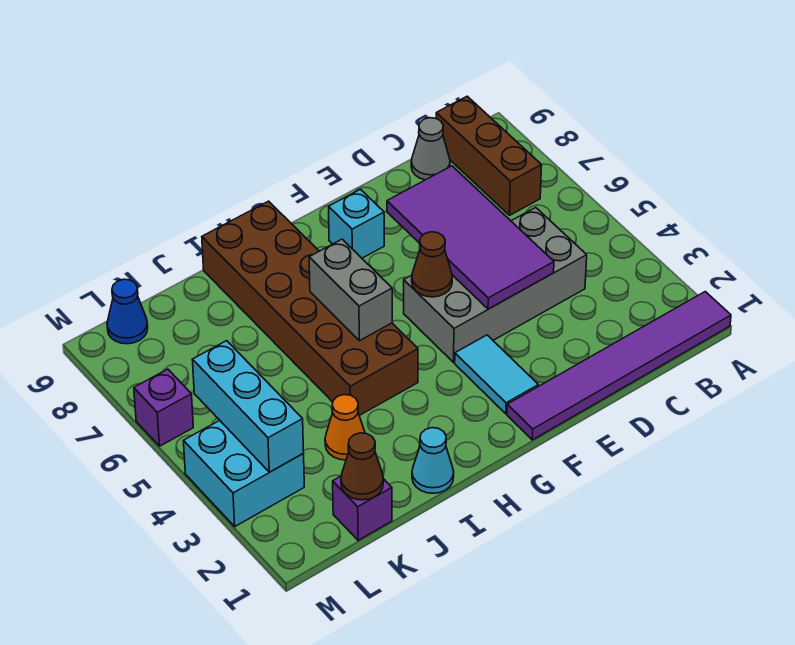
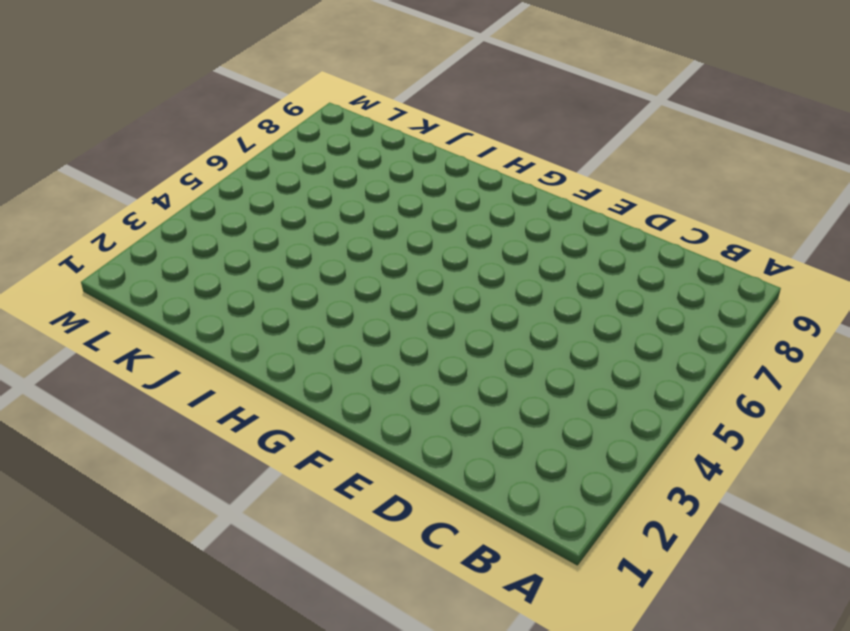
none -> purple tile A1:F1 level 1
none -> brown brick B7:B9 level 1
none -> grey brick C4:F5 level 1

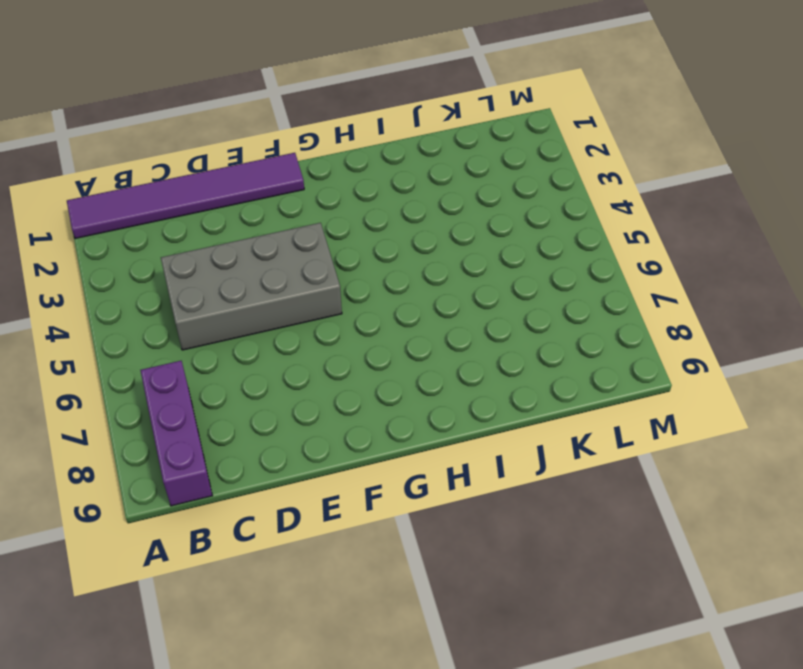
purple brick B7:B9 level 1 -> brown brick B7:B9 level 1
none -> grey cone C9 level 1
none -> cyan tile F2:F3 level 1
none -> cyan brick F8 level 1

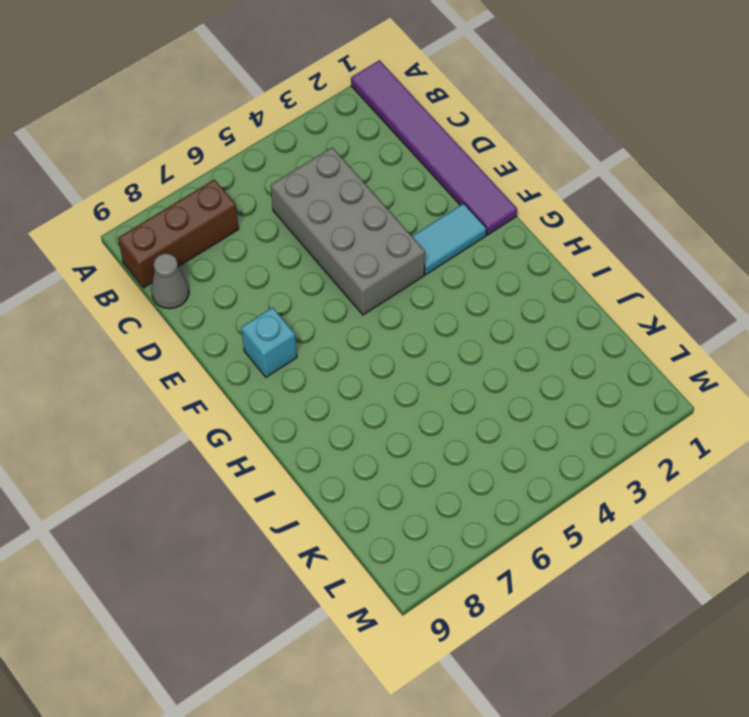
none -> brown brick H4:I9 level 1
none -> cyan cone I1 level 1
none -> orange cone J3 level 1

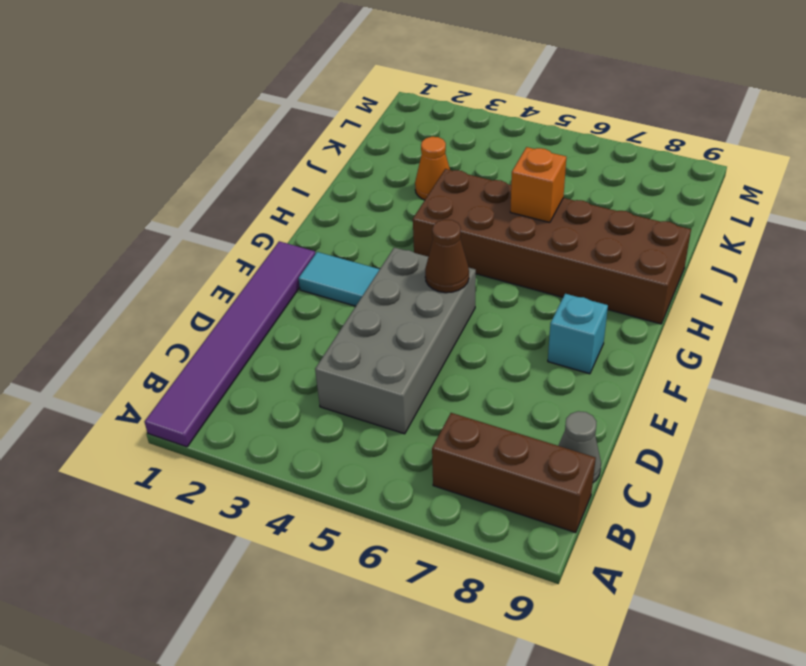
orange brick I6 level 2 -> none
none -> cyan cone I1 level 1
none -> purple brick K1 level 1
none -> cyan brick L3:M4 level 1

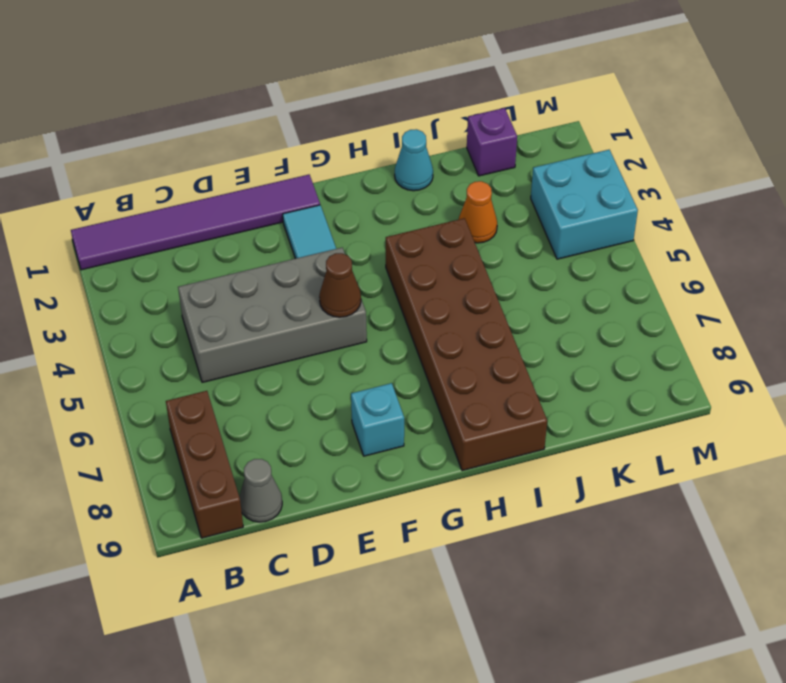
none -> blue cone L9 level 1
none -> purple brick M6 level 1
none -> purple tile D4:E7 level 2

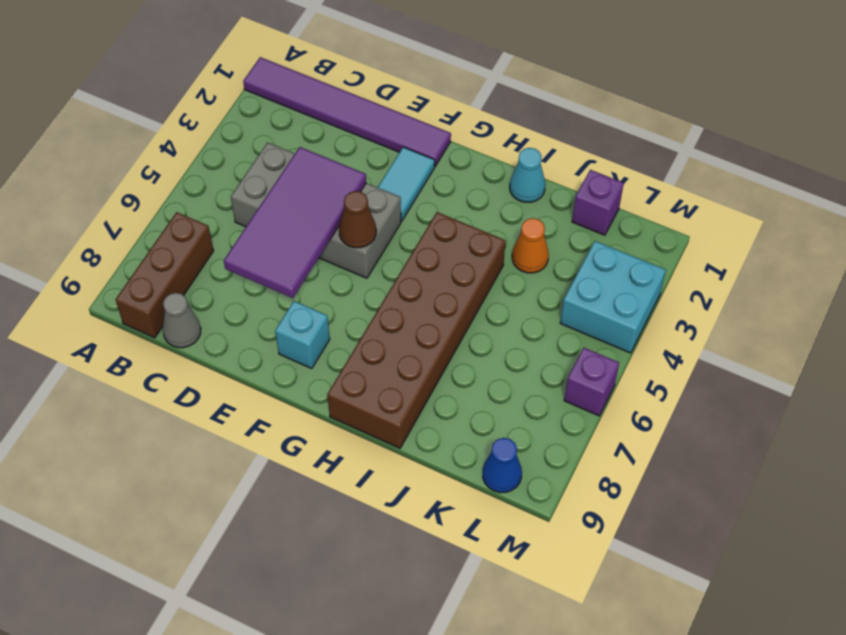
none -> grey brick H5:H6 level 2
none -> brown cone K1 level 2
none -> cyan brick L3:L5 level 2

